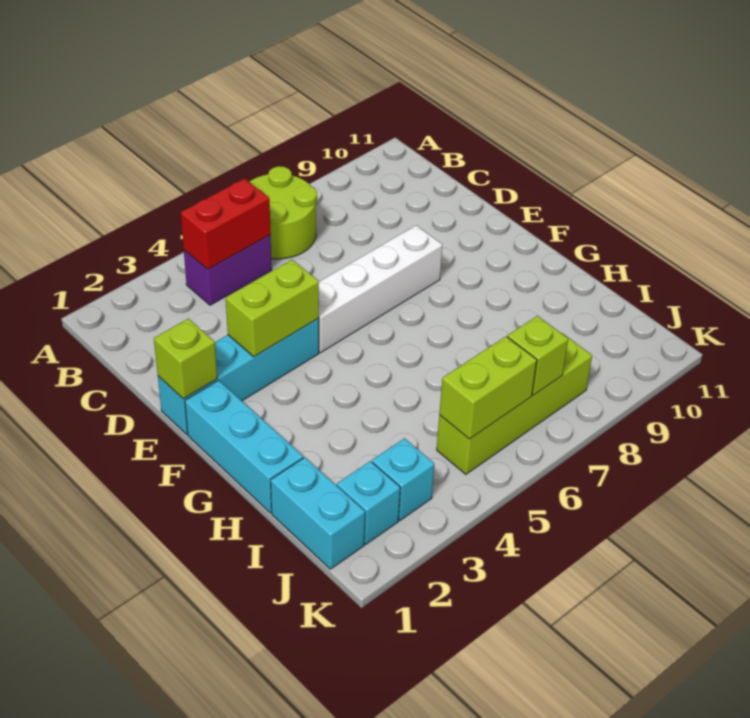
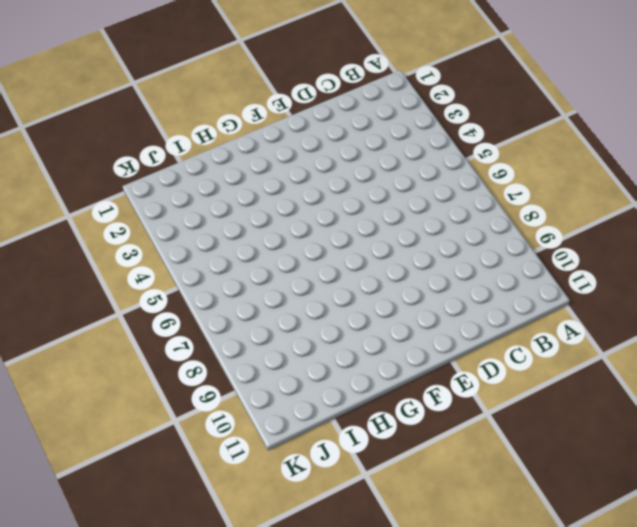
none -> lime round brick A6:B7 level 1
none -> purple brick B4:B5 level 1
none -> cyan brick E1:E4 level 1

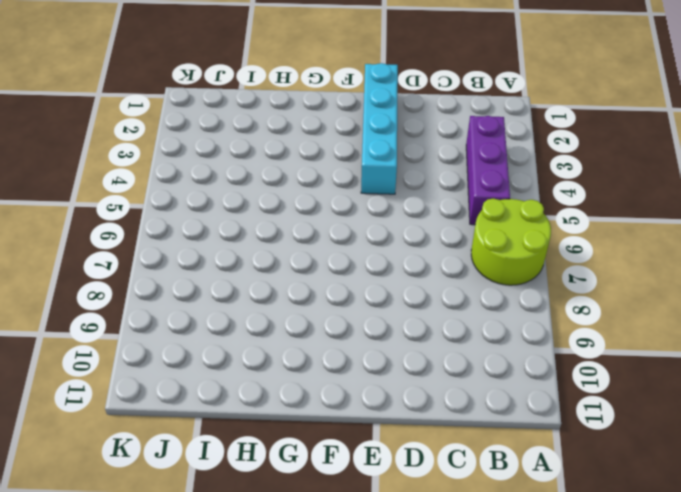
purple brick B3:B5 level 1 -> purple brick B4:B5 level 1
none -> white brick E5:E8 level 1
none -> cyan brick F1:H1 level 1
none -> cyan brick I1:J1 level 1

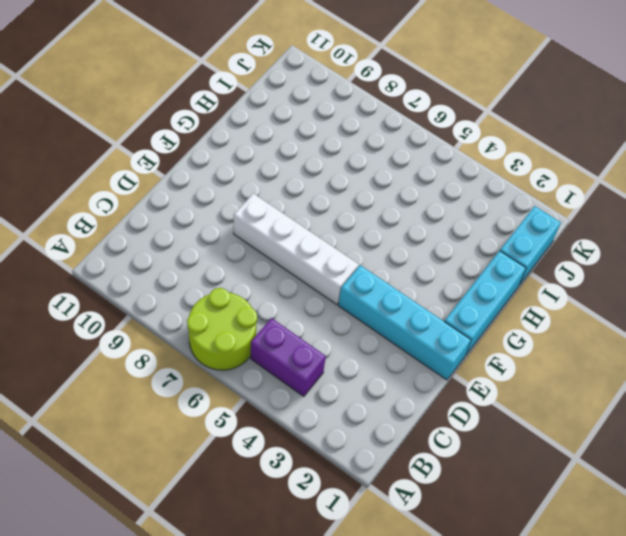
none -> cyan brick J2 level 1
none -> cyan brick J3 level 1
none -> lime brick J5:J8 level 1

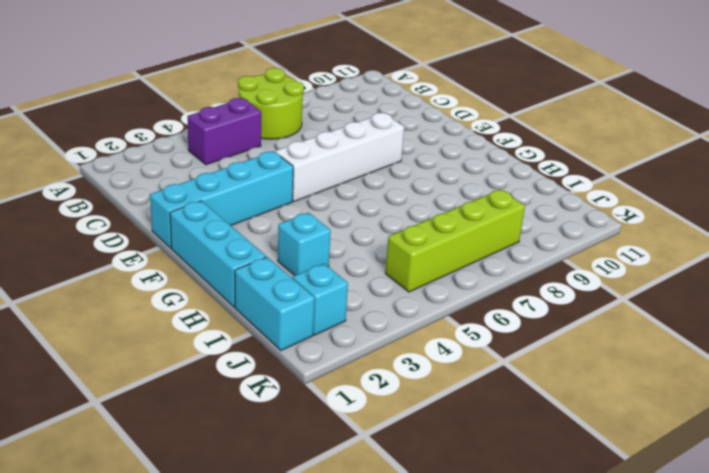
cyan brick H3 level 1 -> cyan brick J3 level 1
none -> red brick B4:B5 level 2
none -> lime brick E1 level 2
none -> lime brick E3:E4 level 2

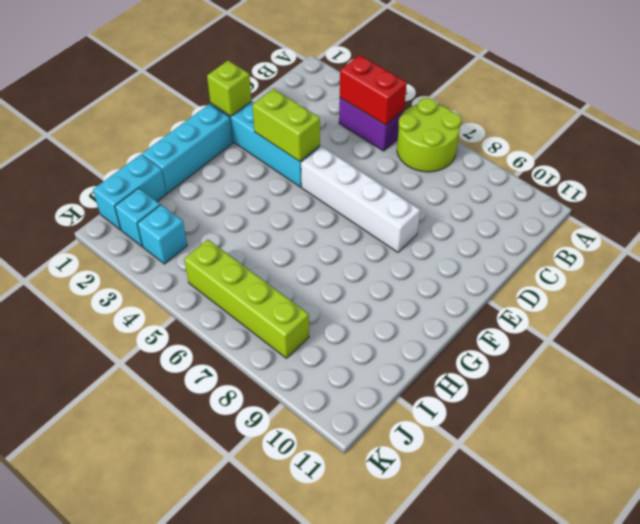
none -> lime brick J5:J6 level 2
none -> lime brick J7 level 2

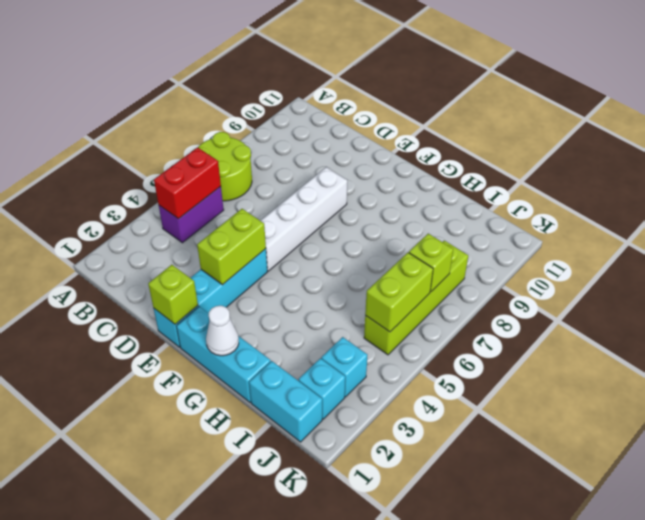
white cone G1 level 2 -> none

